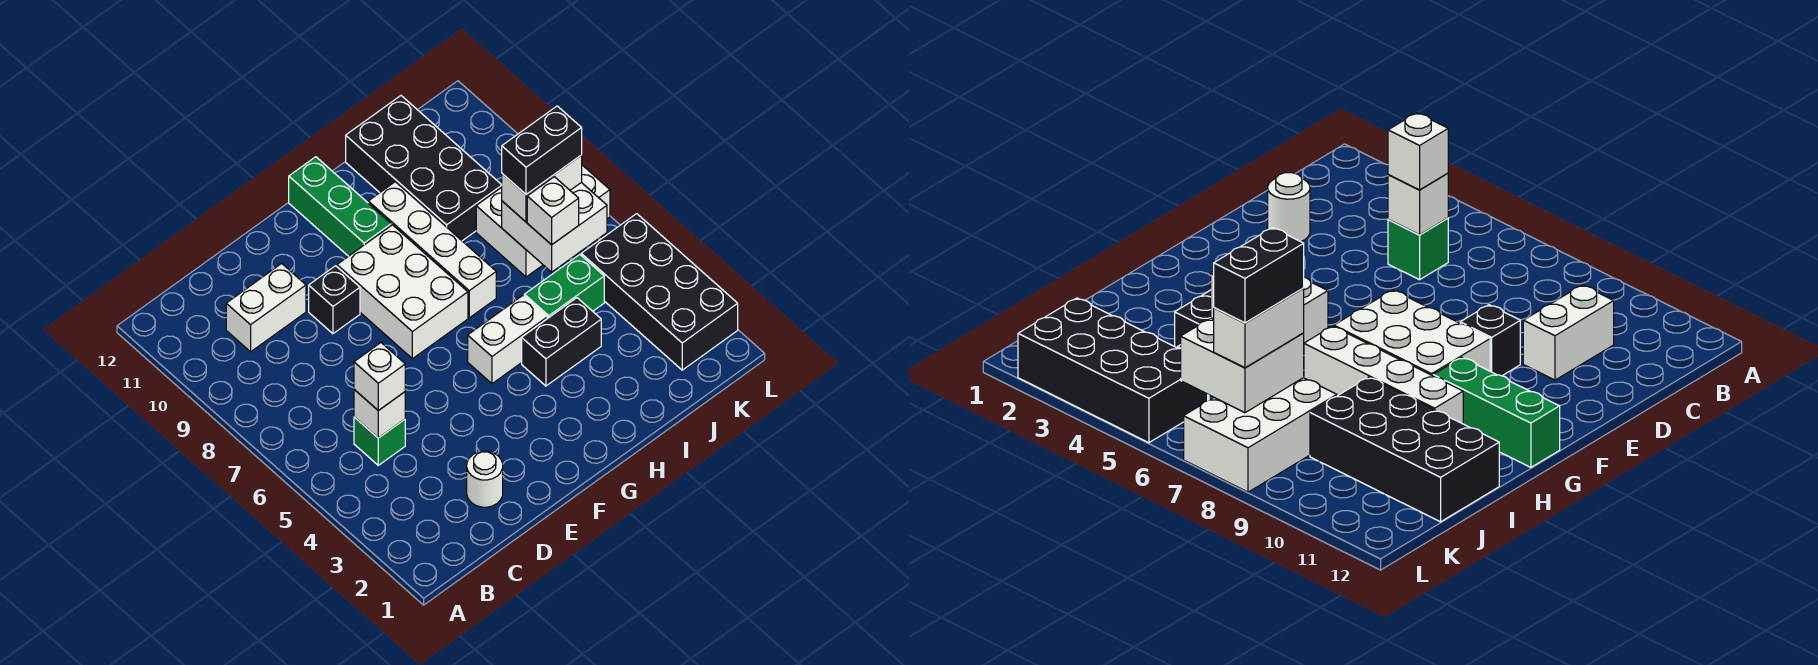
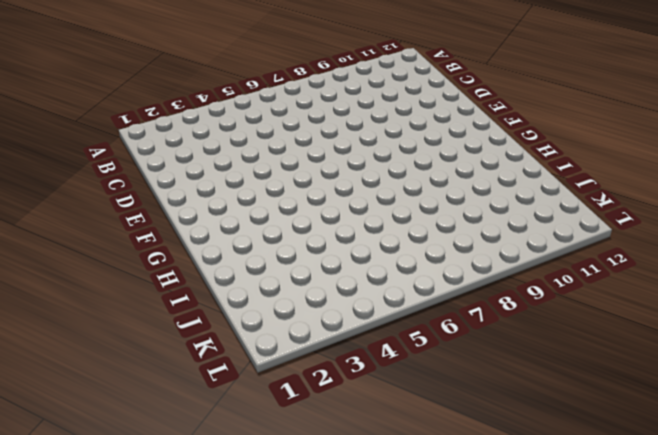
none -> green brick C5 level 1
none -> white brick C10:D10 level 1
none -> white round brick D2 level 1

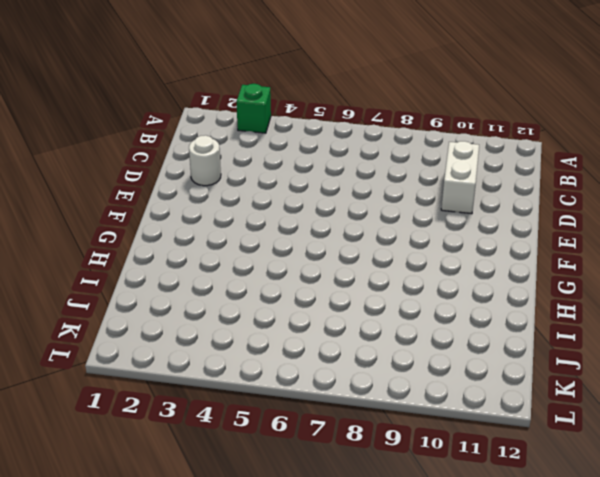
green brick A3 level 1 -> green brick C5 level 1
none -> black brick E9 level 1
none -> white brick F7:G9 level 1
none -> white brick G5:H5 level 1

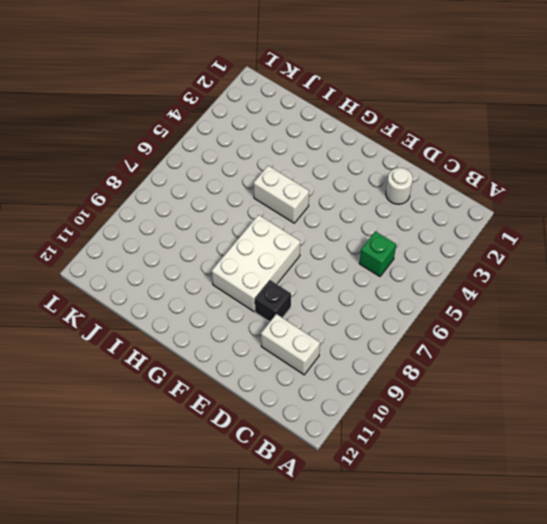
none -> green brick G10:G12 level 1
none -> black brick H4:I4 level 1
none -> white brick H7:H10 level 1

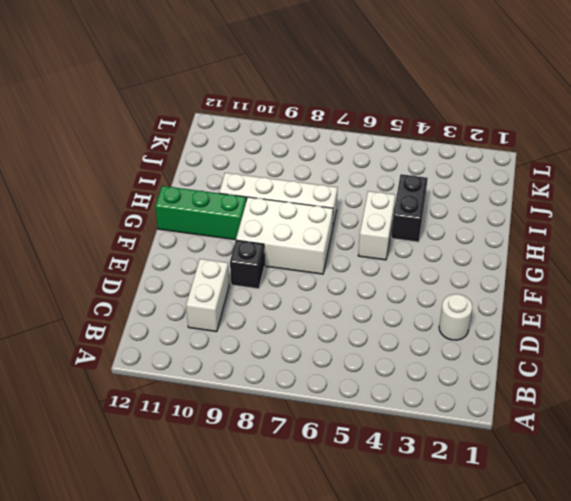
none -> green brick C5 level 1
none -> green brick I5:J5 level 1
none -> black brick I9:J12 level 1

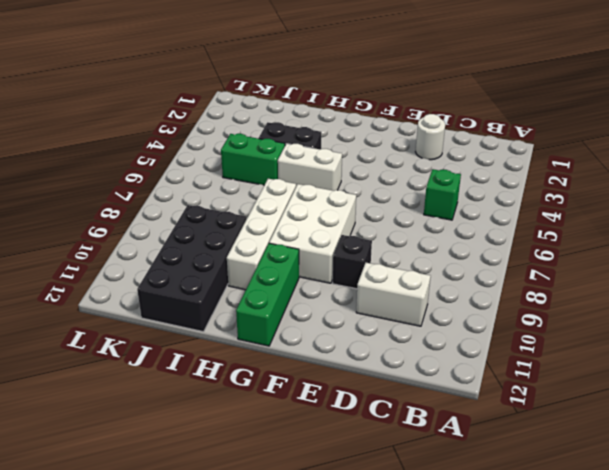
none -> white brick J7:L8 level 1
none -> black brick K2:L5 level 1
none -> white brick C5 level 2

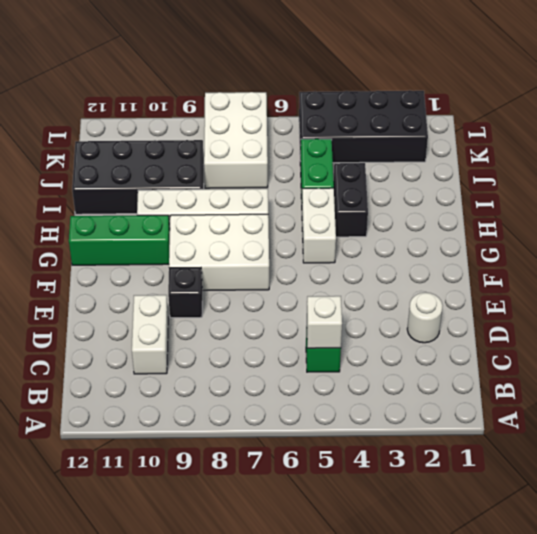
none -> white brick J6:K7 level 2
none -> white brick C5 level 3
none -> white brick J6 level 3

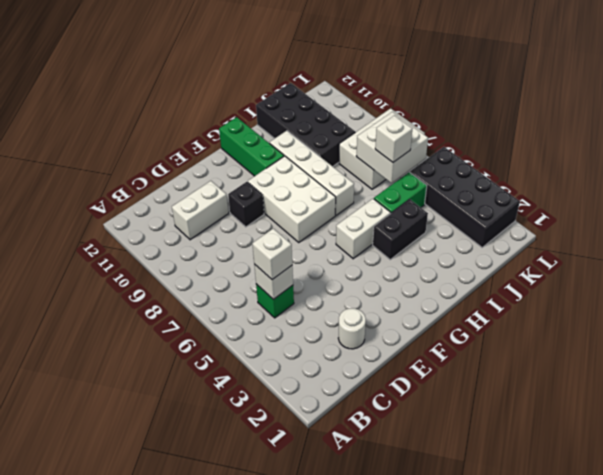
none -> white brick J7:K7 level 3
none -> black brick J7:K7 level 4

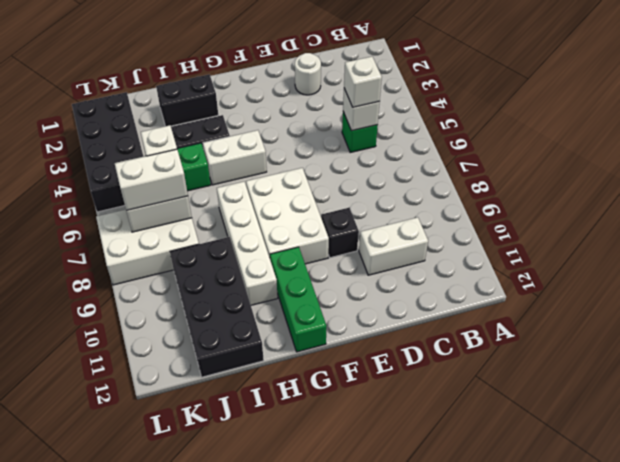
black brick H2:I2 level 1 -> black brick J7:K7 level 4

